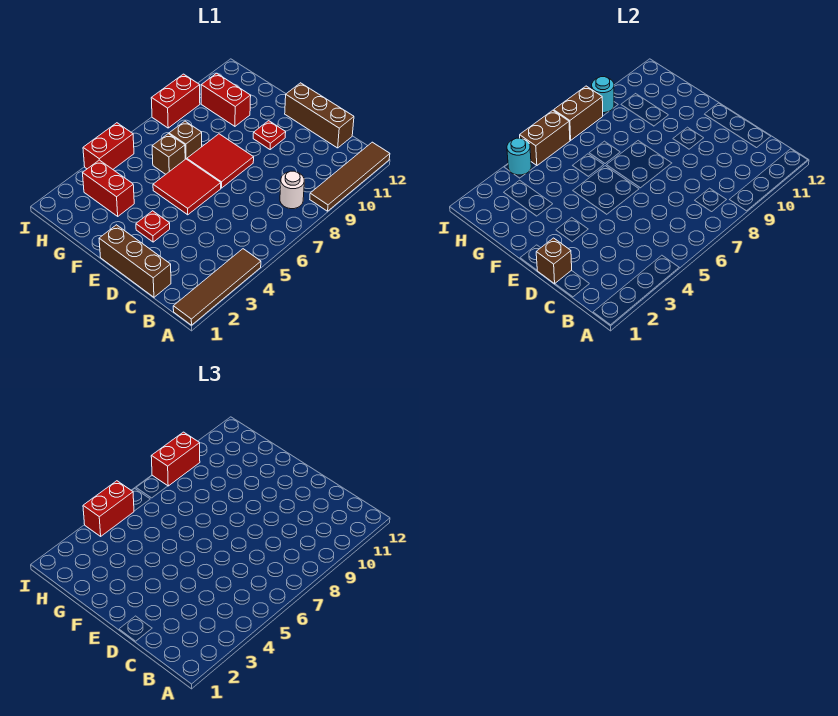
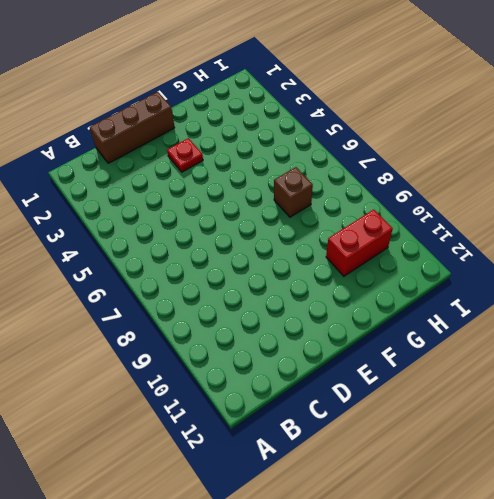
none -> brown tile A1:A4 level 1
none -> brown tile A9:A12 level 1
none -> white round brick B8 level 1

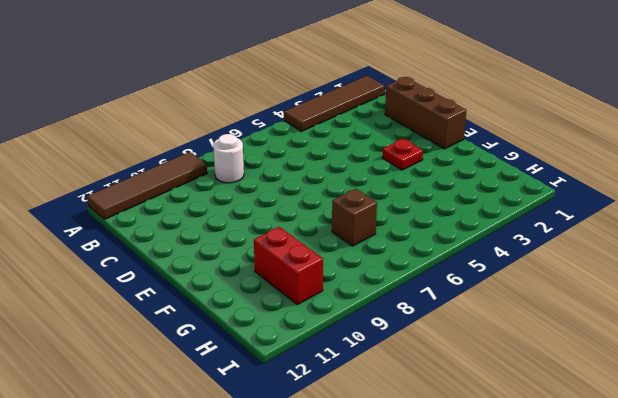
none -> brown brick C12:E12 level 1
none -> red tile E5:F6 level 1
none -> red tile E7:F8 level 1

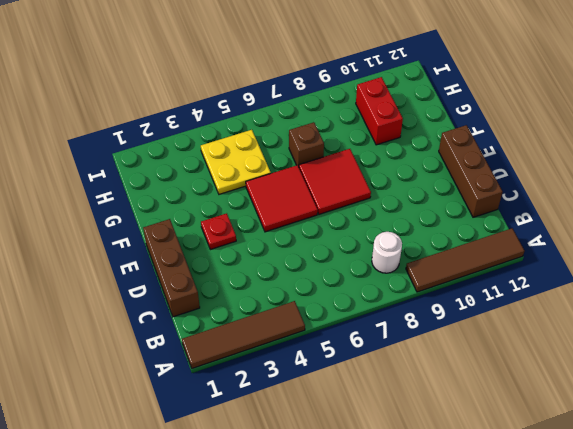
yellow plate G4:H5 level 1 -> none
none -> red plate E10 level 1
none -> red brick G3:H3 level 1
none -> brown brick G6 level 1

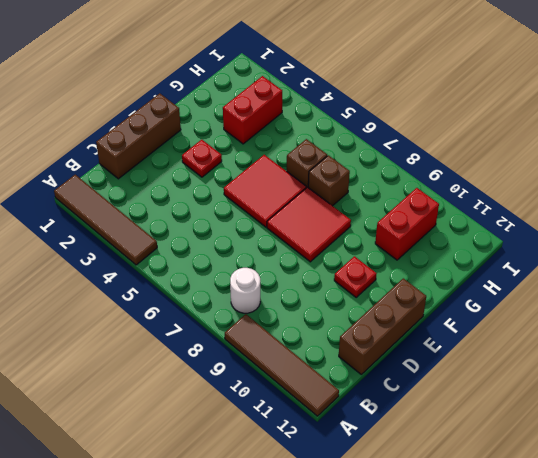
none -> red brick I4:I5 level 1
none -> red brick I8:I9 level 1
none -> brown brick D1 level 2

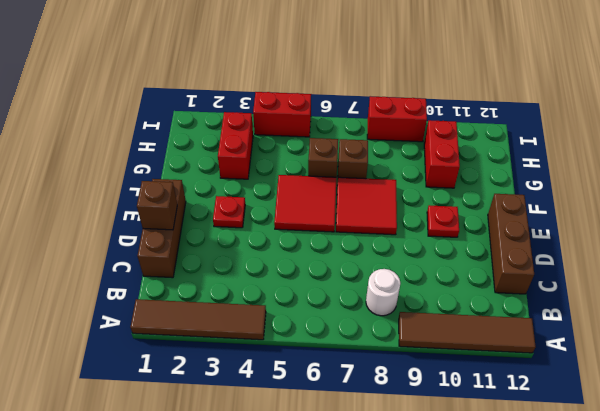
none -> cyan round brick I4 level 2
none -> brown brick I5:I6 level 2
none -> brown brick I7:I8 level 2

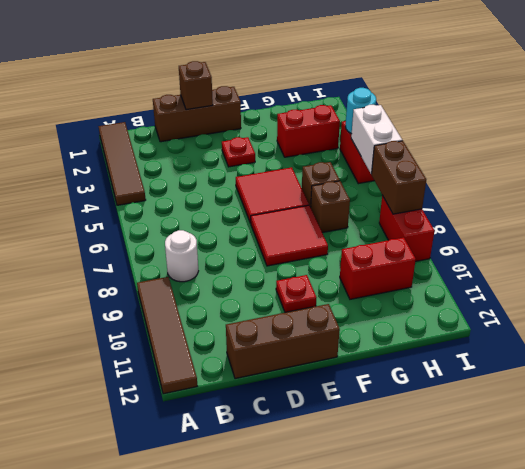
white brick I5:I6 level 2 -> brown brick I5:I6 level 2
none -> cyan round brick I9 level 2
none -> red brick I4:I5 level 3
none -> red brick I8:I9 level 3

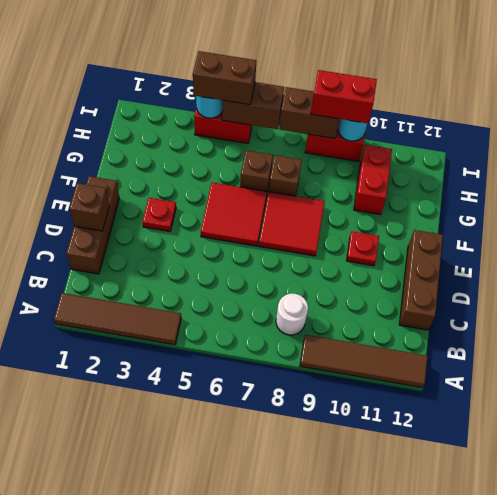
brown brick I4:I5 level 3 -> red brick I4:I5 level 3
none -> red brick G3:H3 level 1

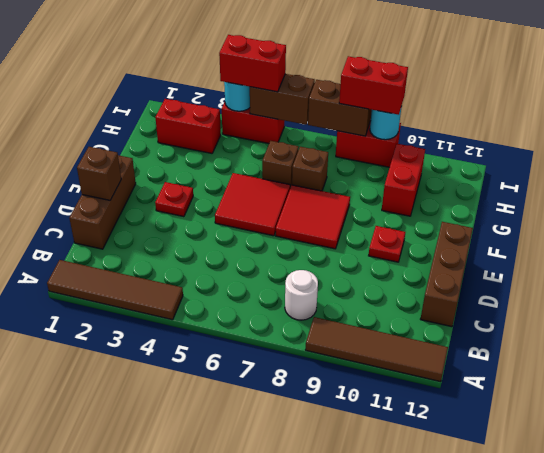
red brick H2:H3 level 1 -> red brick G3:H3 level 1

